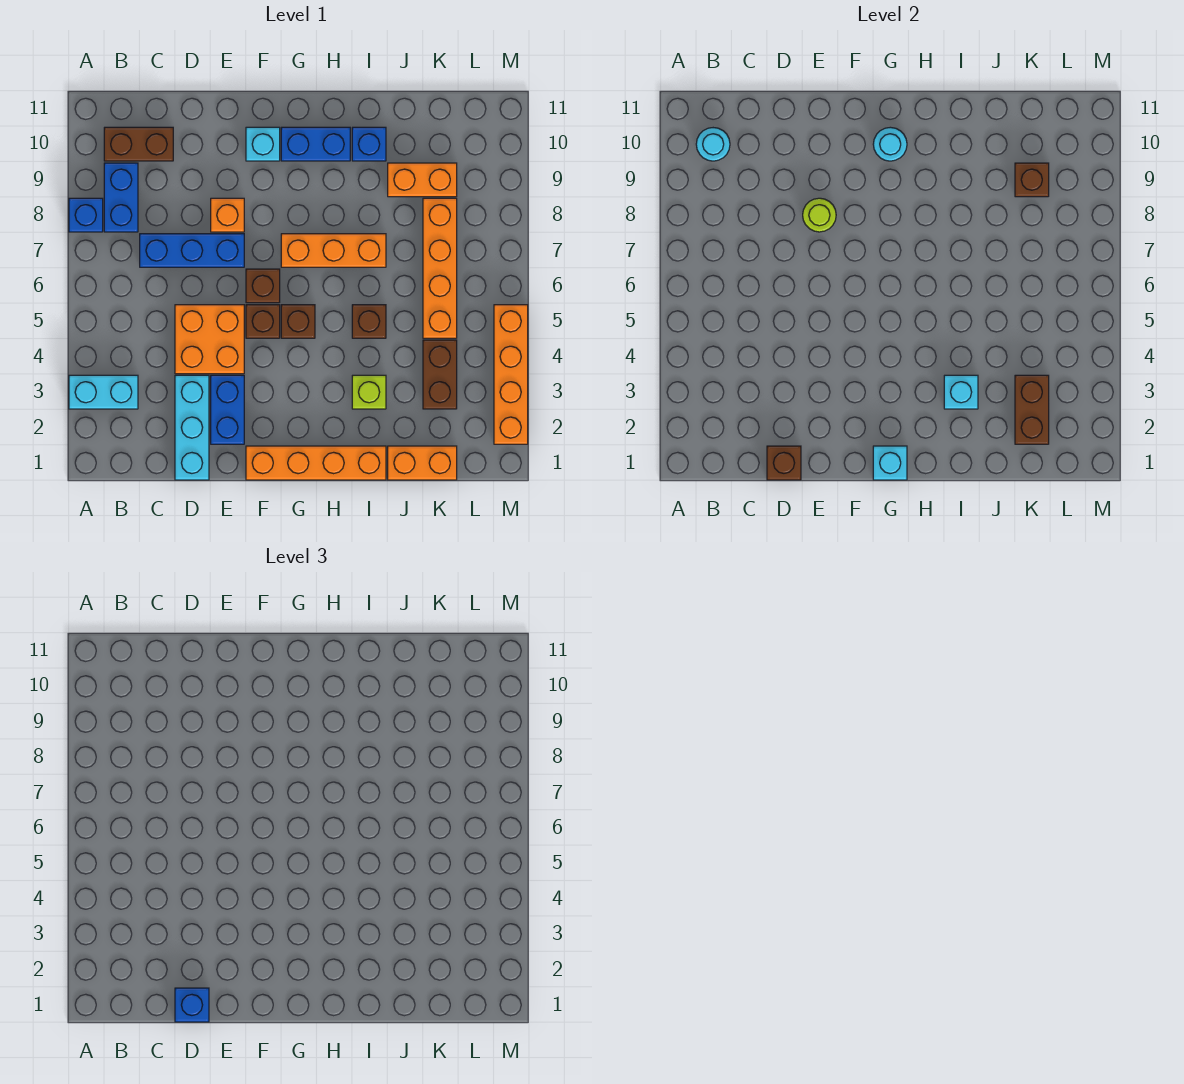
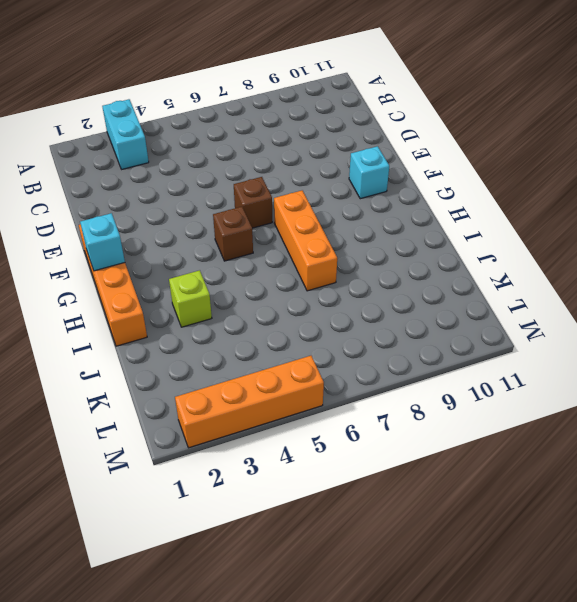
none -> blue brick A8 level 1
none -> blue brick B8:B9 level 1
none -> brown brick B10:C10 level 1
none -> blue brick C7:E7 level 1

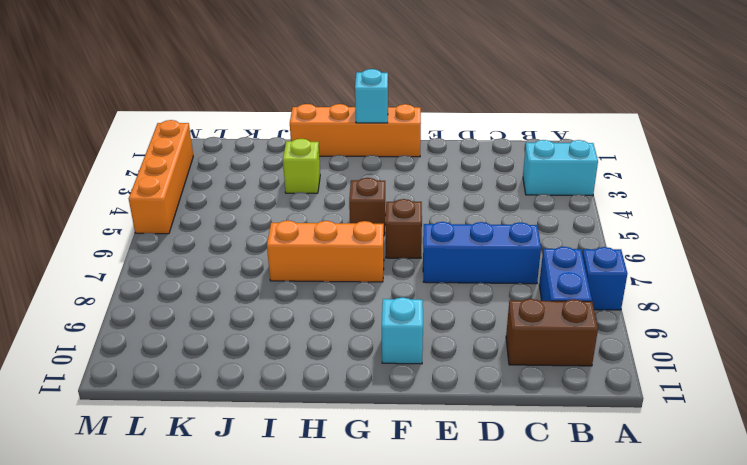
none -> cyan brick D1:D3 level 1
none -> orange brick D4:E5 level 1
none -> blue brick E2:E3 level 1
none -> orange brick E8 level 1

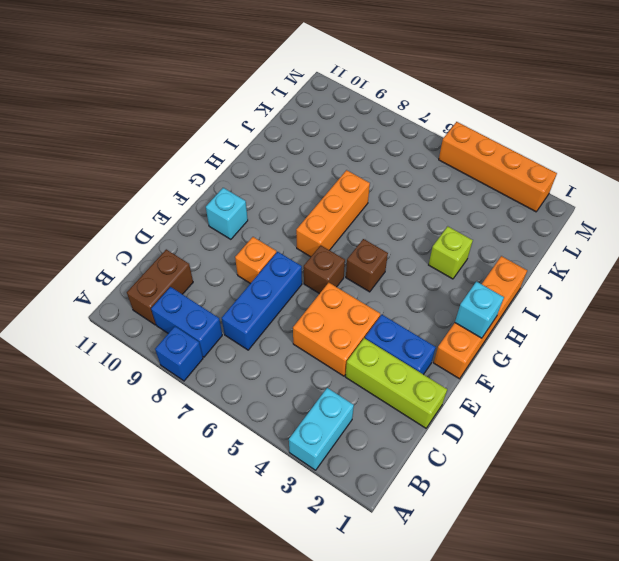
lime brick D1:D3 level 1 -> cyan brick D1:D3 level 1
none -> brown brick F5 level 1
none -> blue brick G10:H10 level 1
none -> brown brick I5 level 1
none -> blue brick I10 level 1

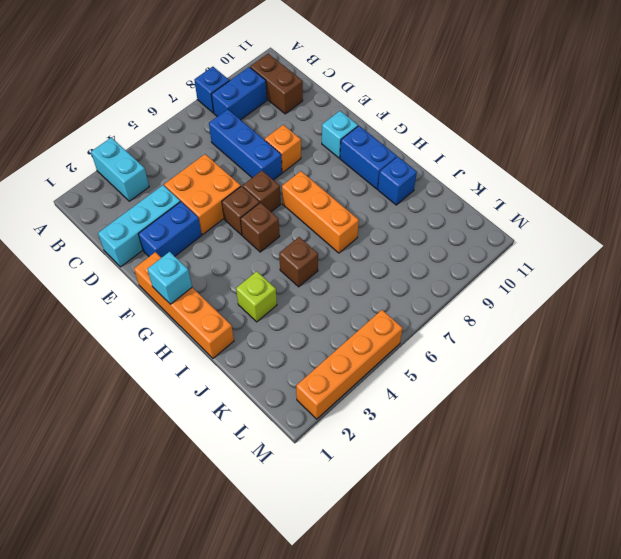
none -> orange brick J1:K1 level 1
none -> orange brick J9:K9 level 1
none -> brown brick K3:K4 level 1
none -> orange brick K5:K8 level 1

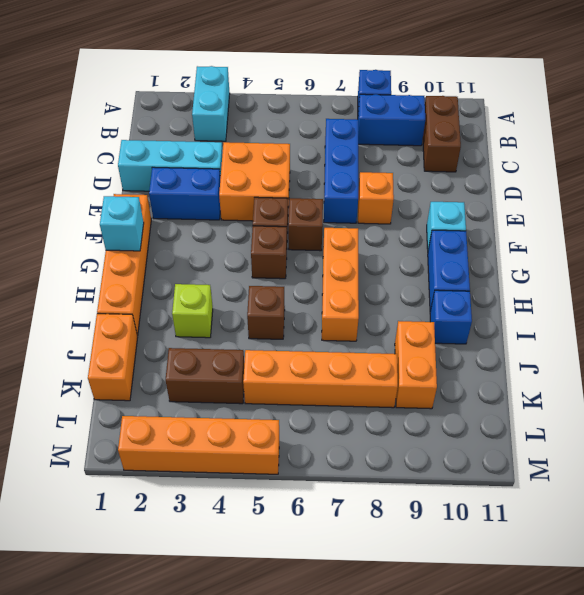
none -> cyan round brick B10 level 2
none -> brown brick D1 level 2
none -> lime round brick E8 level 2
none -> cyan round brick G10 level 2

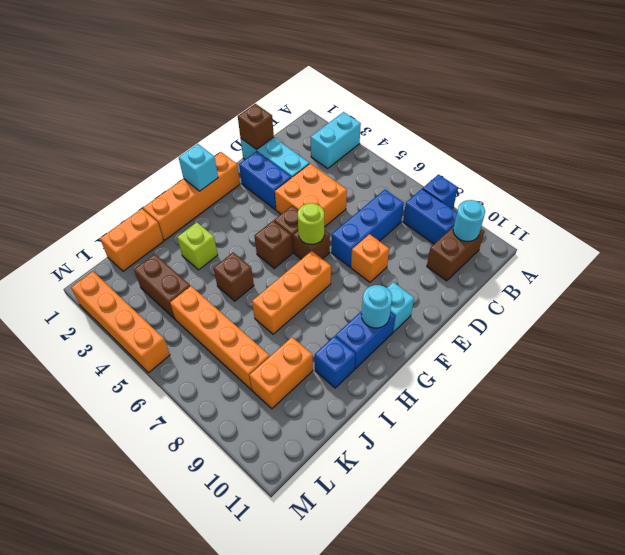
lime round brick F6 level 2 -> lime round brick E8 level 2
none -> cyan brick I3 level 2
none -> brown brick K2:K3 level 2
none -> brown brick K9 level 2
none -> blue brick D1 level 3

